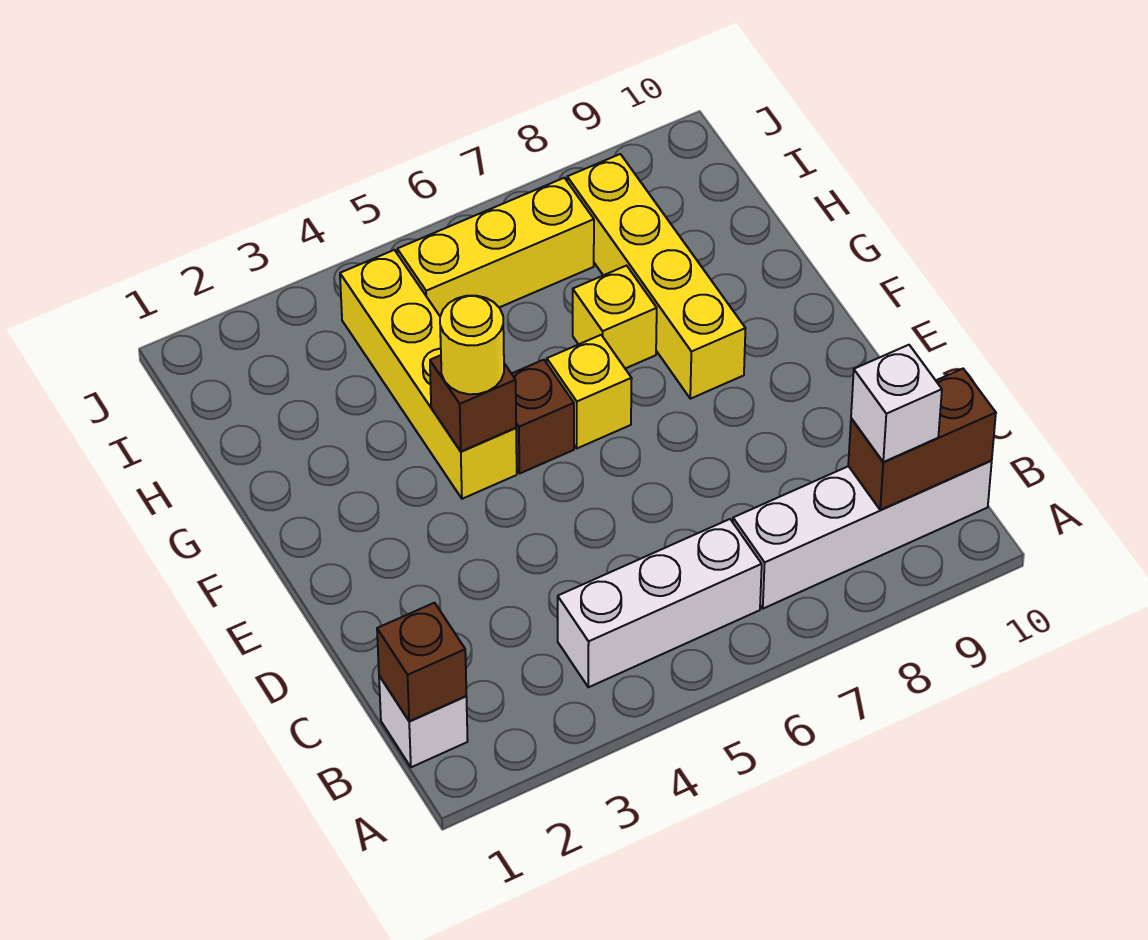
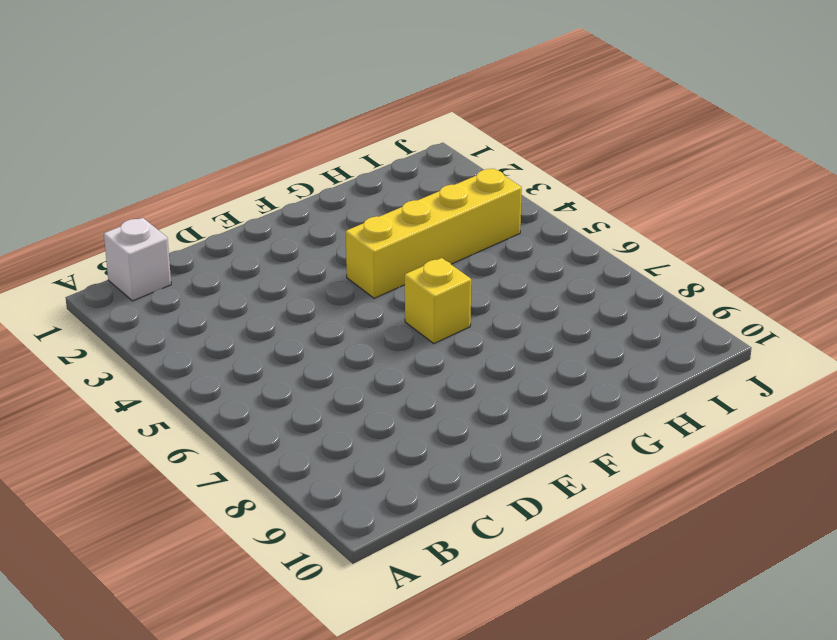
none -> white brick B4:B6 level 1
none -> white brick B7:B10 level 1
none -> brown brick F5 level 1

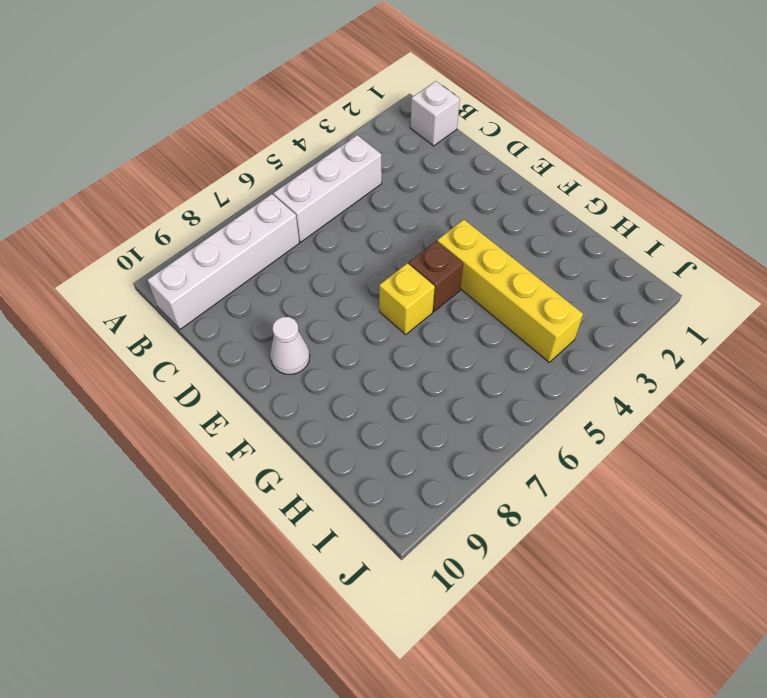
white cone E9 level 1 -> none
none -> yellow brick F8:I8 level 1
none -> yellow brick G7 level 1
none -> yellow brick I5:I7 level 1

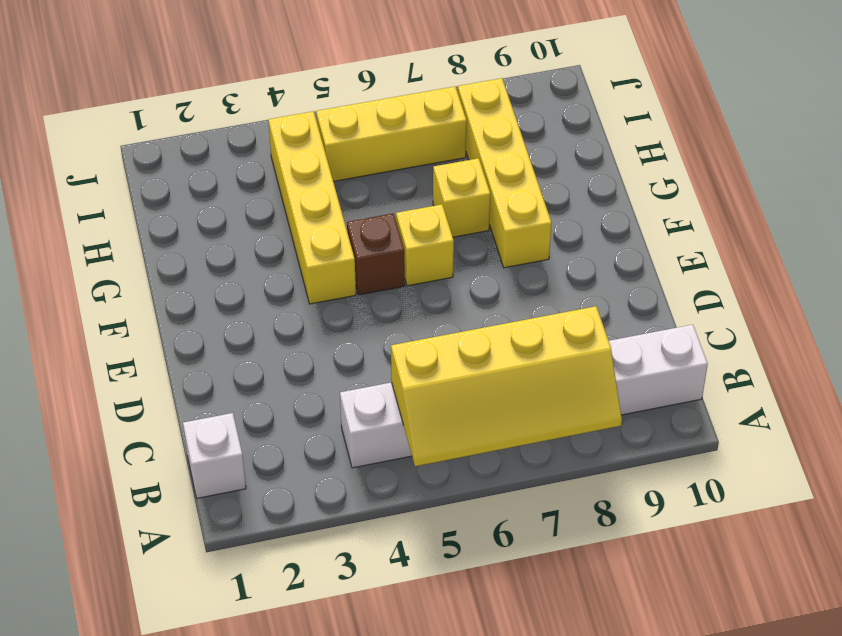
yellow slope A5:B8 level 2 top B -> none
none -> brown brick B1 level 2
none -> brown brick B9:B10 level 2
none -> brown brick F4 level 2

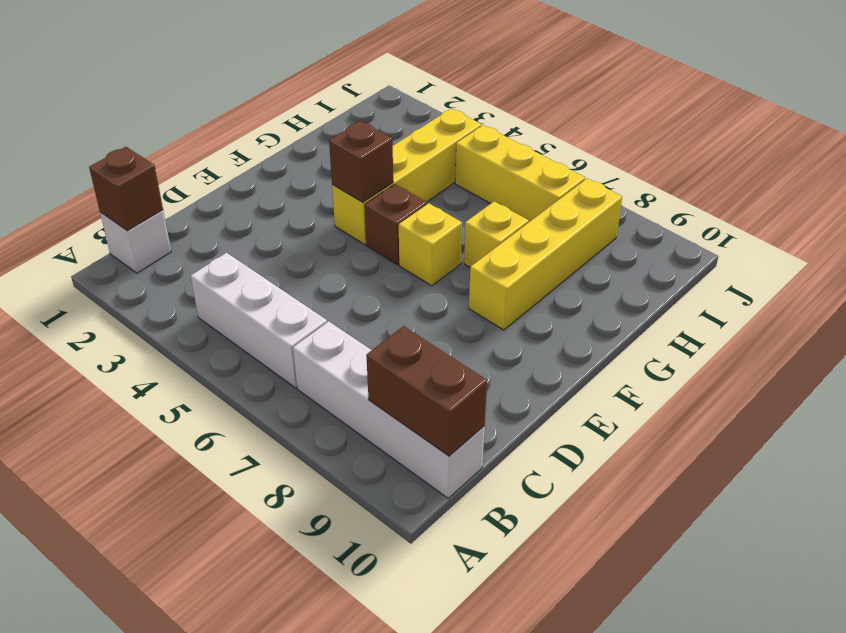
none -> white brick B9 level 3
none -> yellow round brick F4 level 3

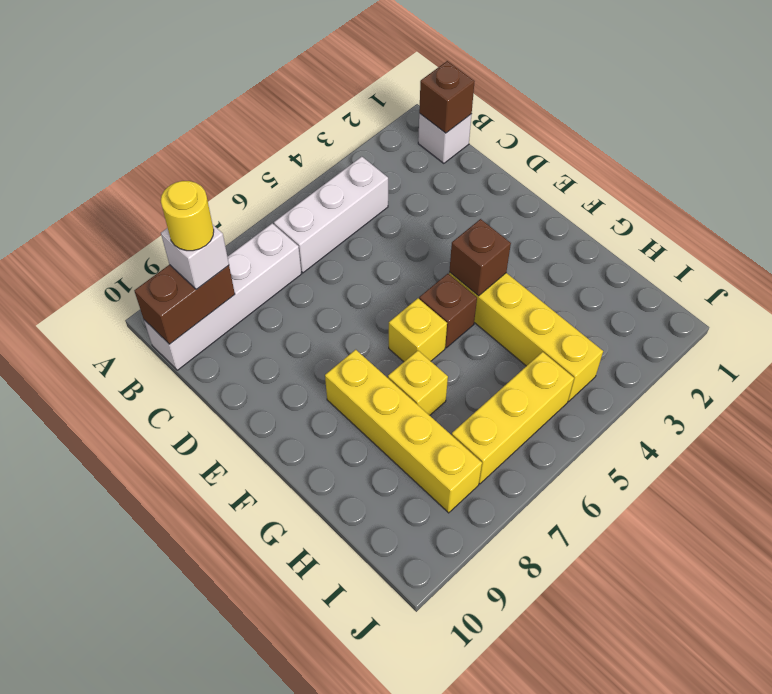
yellow round brick B9 level 4 -> yellow round brick F4 level 3

